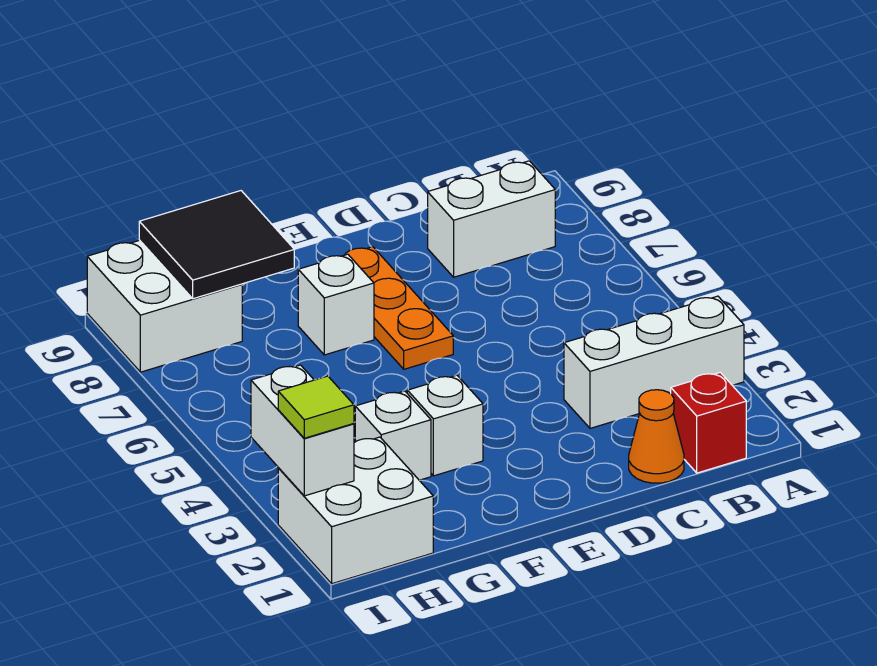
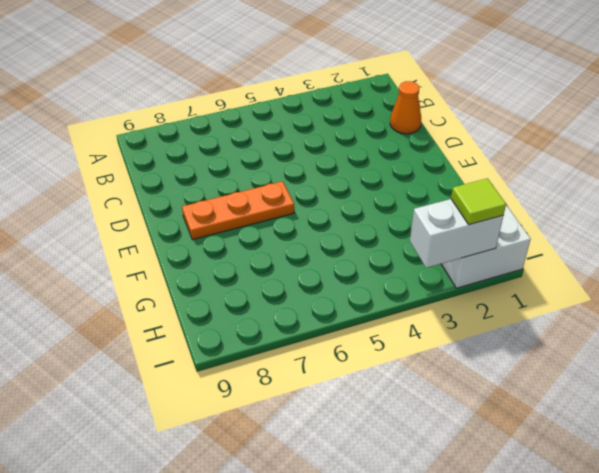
none -> white brick A3:C3 level 1
none -> red brick B1 level 1
none -> white brick B8:C8 level 1

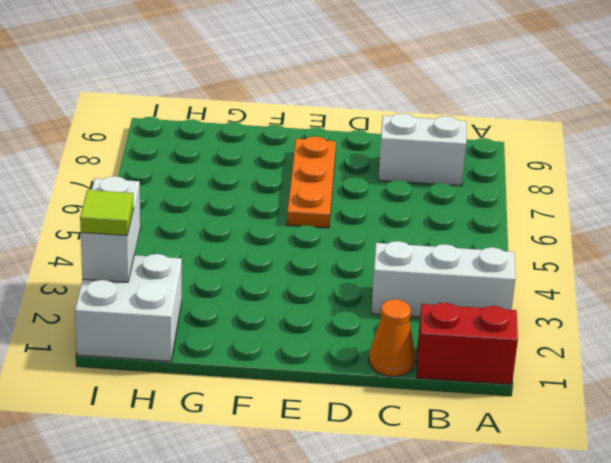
red brick A1:B1 level 1 -> red brick B1 level 1
none -> white brick F3 level 1
none -> white brick F7 level 1
none -> white brick G3 level 1

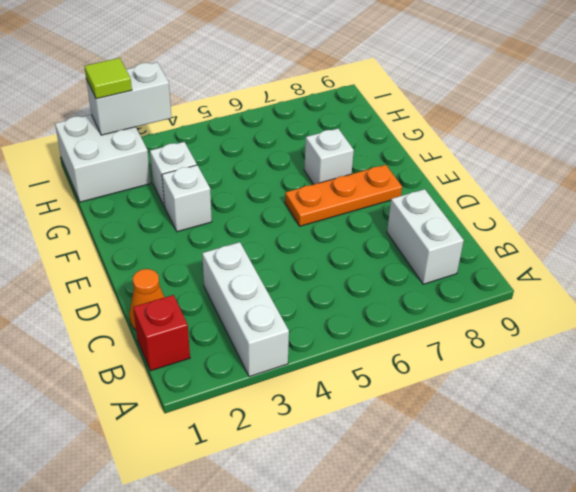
none -> white brick H8:I9 level 1
none -> black tile G8:H9 level 2

